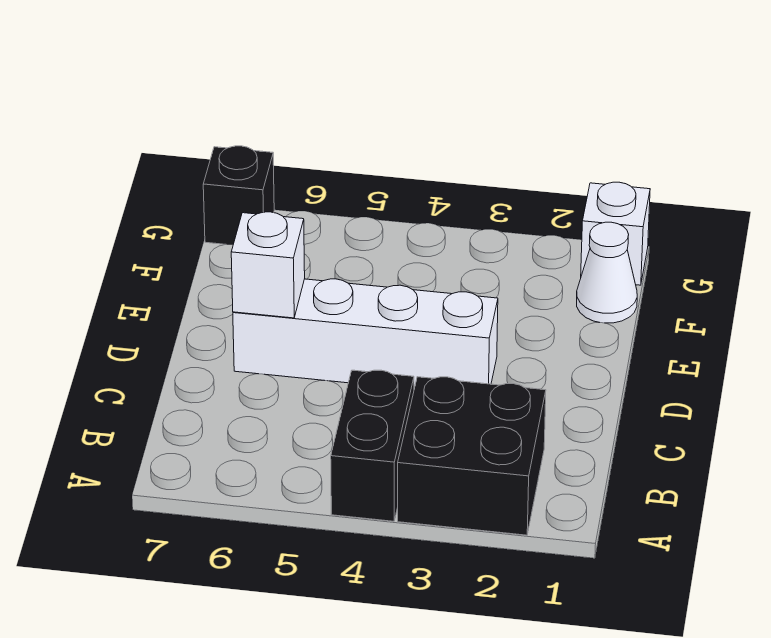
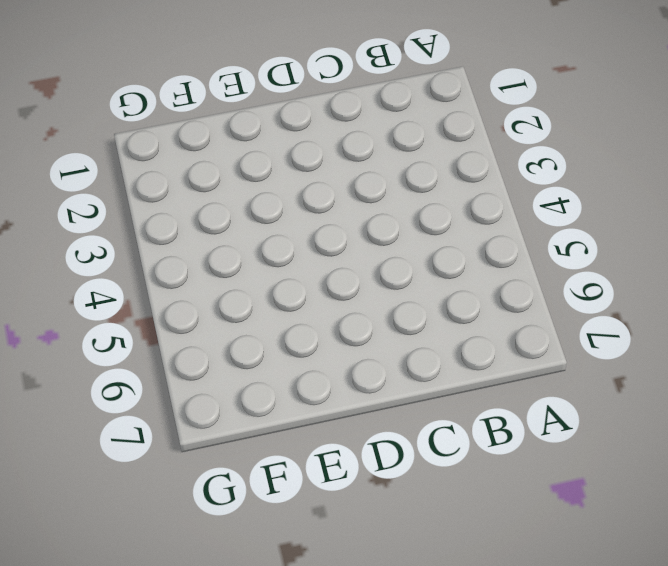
none -> black brick A2:B3 level 1
none -> black brick A4:B4 level 1

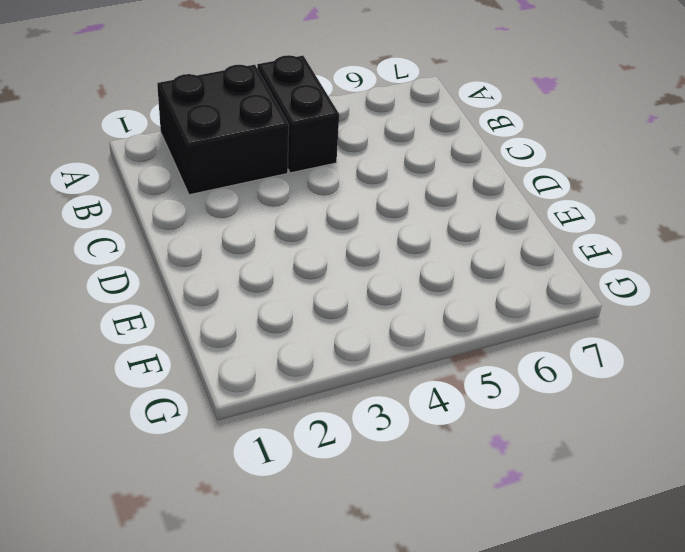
none -> white brick D3:D6 level 1
none -> white cone F1 level 1

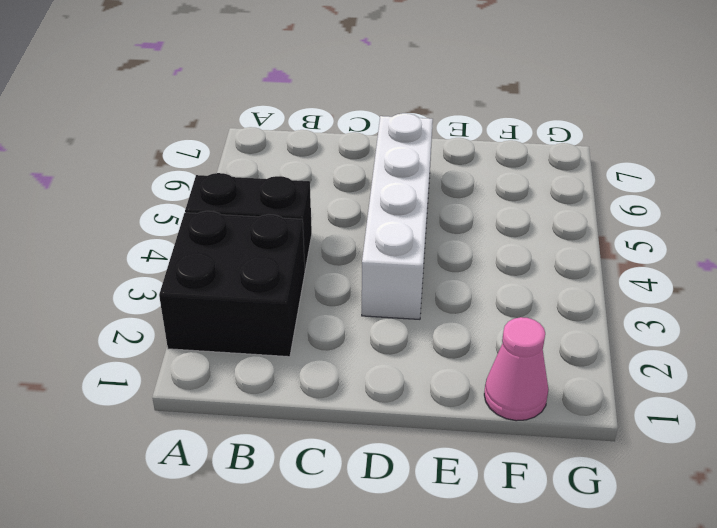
pink cone F1 level 1 -> white cone F1 level 1
none -> white brick G1 level 1
none -> black brick G7 level 1

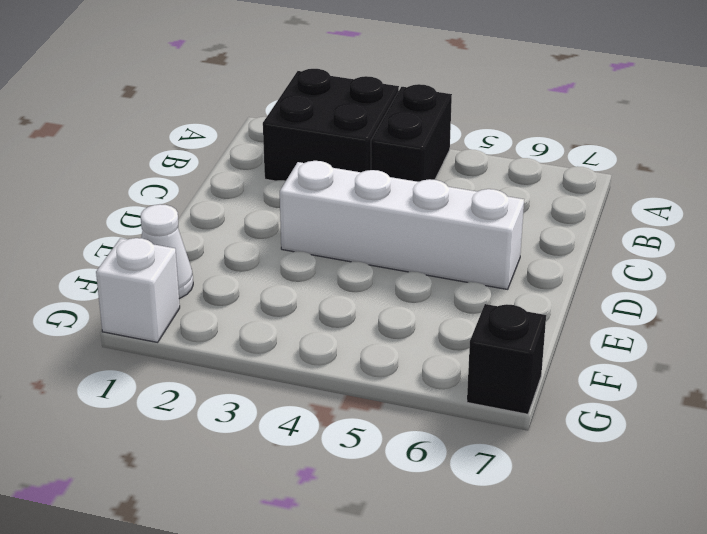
none -> white brick D6 level 2

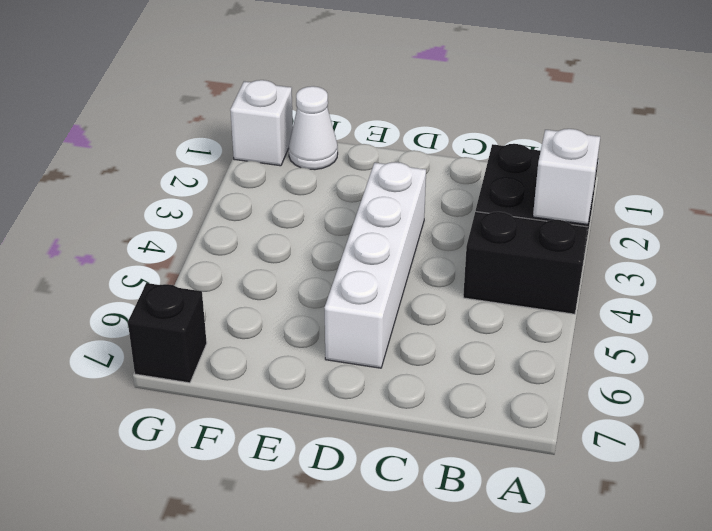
white brick A3 level 2 -> white brick D6 level 2

